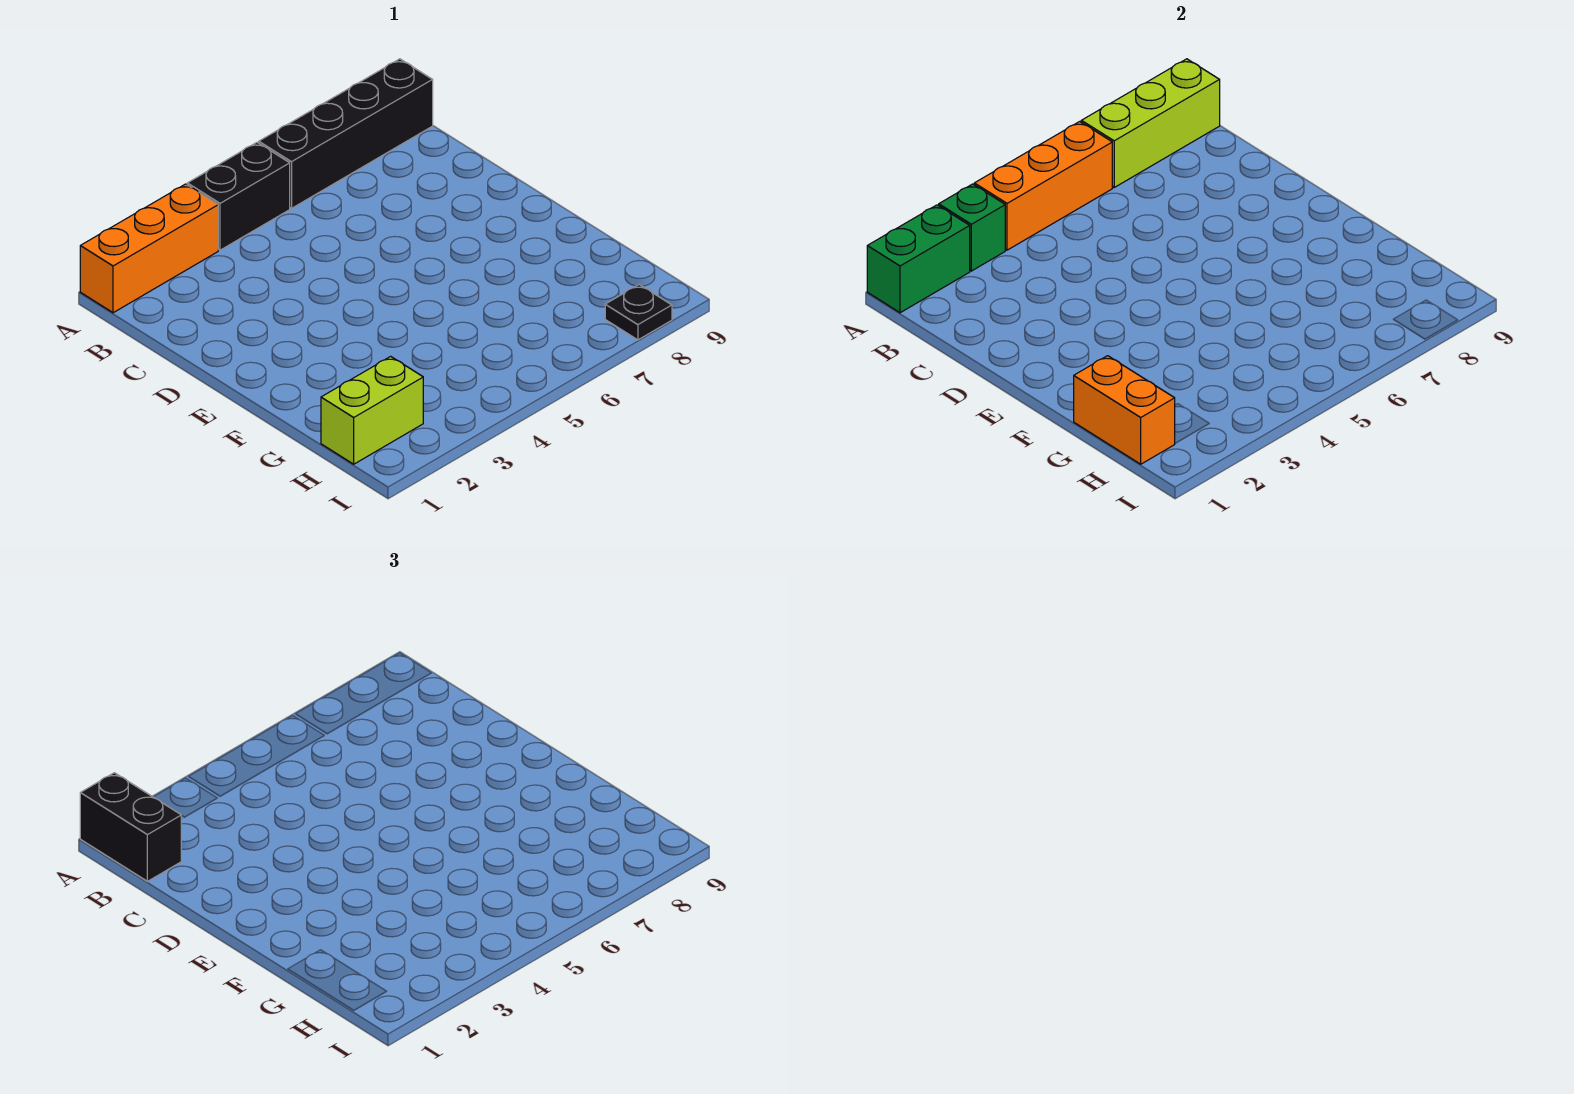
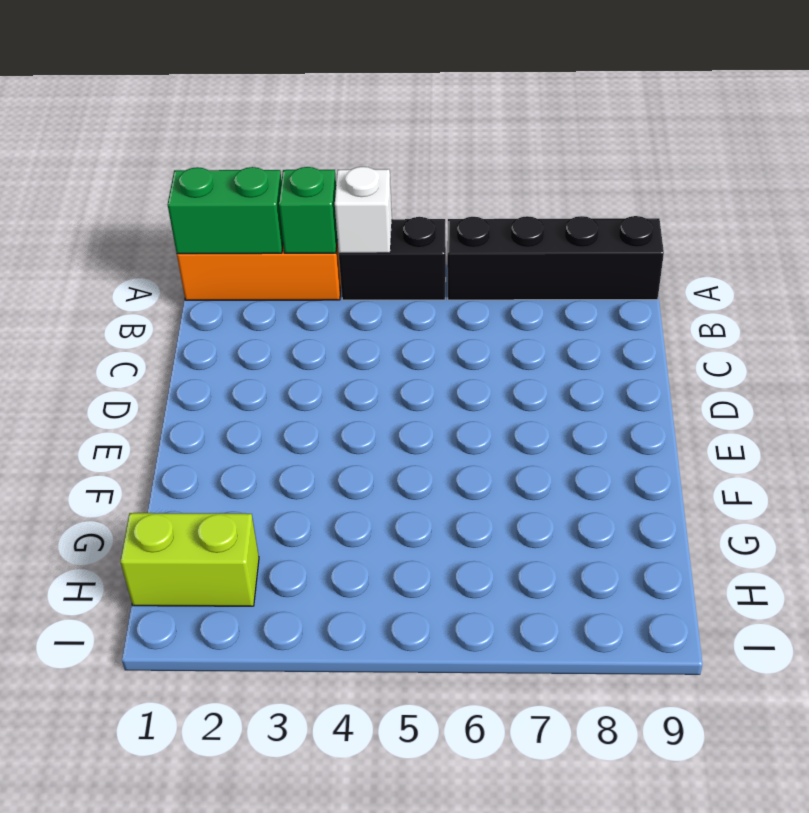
white brick A4 level 2 -> orange brick A4:A6 level 2
none -> black plate I8 level 1
none -> lime brick A7:A9 level 2

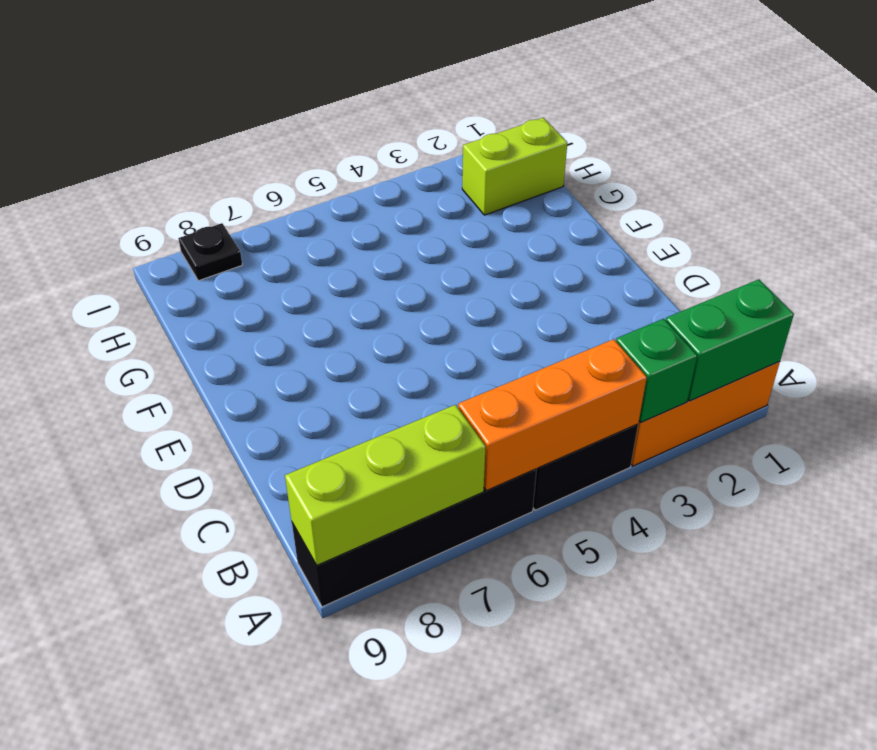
none -> orange brick G1:H1 level 2
none -> black brick A1:B1 level 3

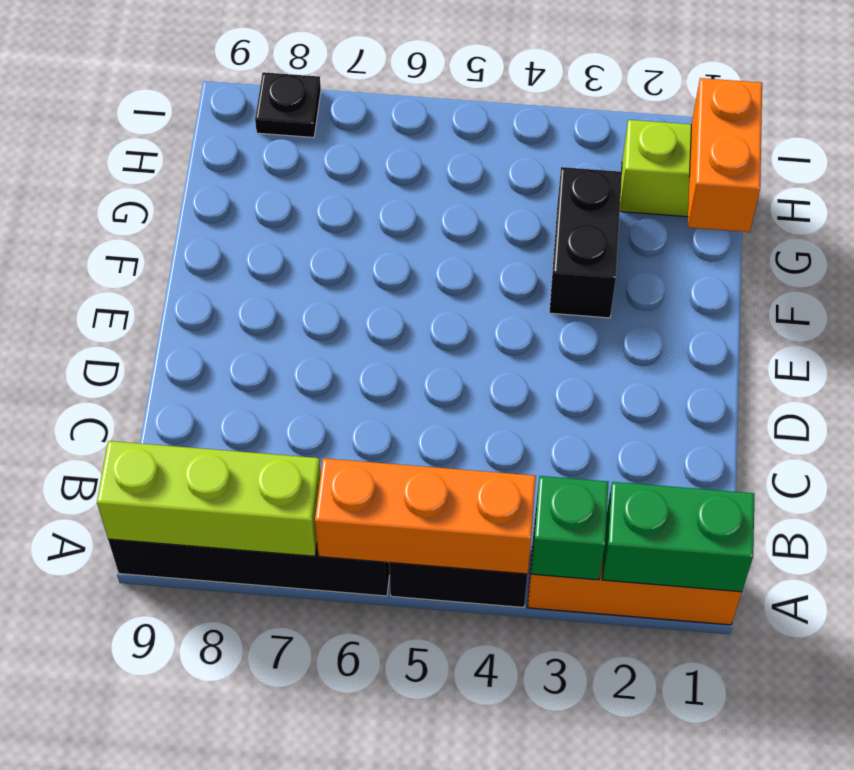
black brick F3:G3 level 1 -> black brick A1:B1 level 3

